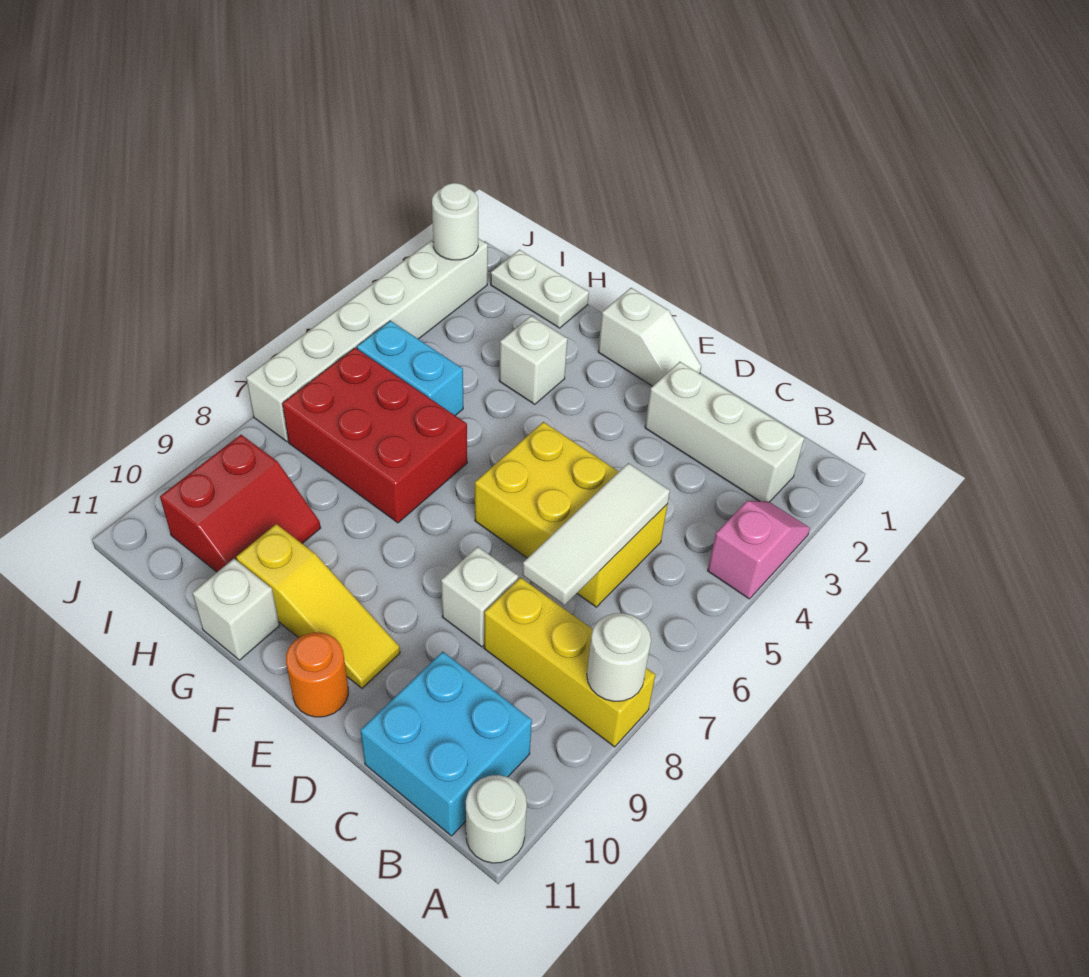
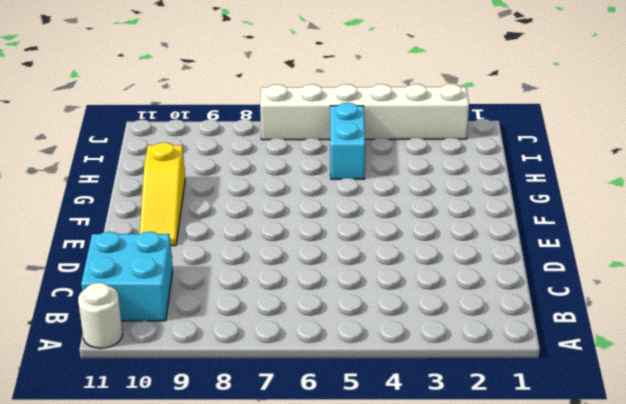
none -> pink slope A3:A4 level 1 top 4
none -> yellow brick A8:C8 level 1
none -> white brick B2:D2 level 1

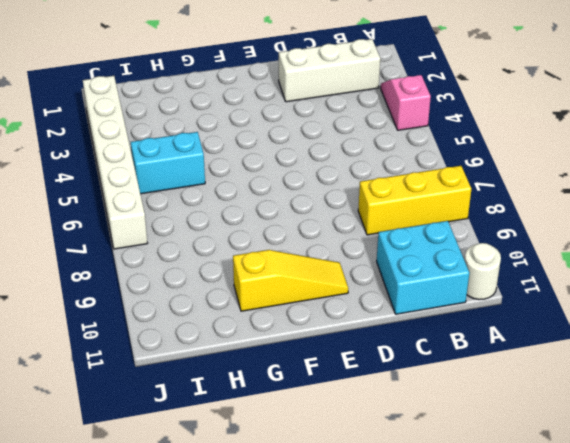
none -> yellow brick C5:E6 level 1
none -> white brick D8 level 1
none -> white slope E1:F1 level 1 top F

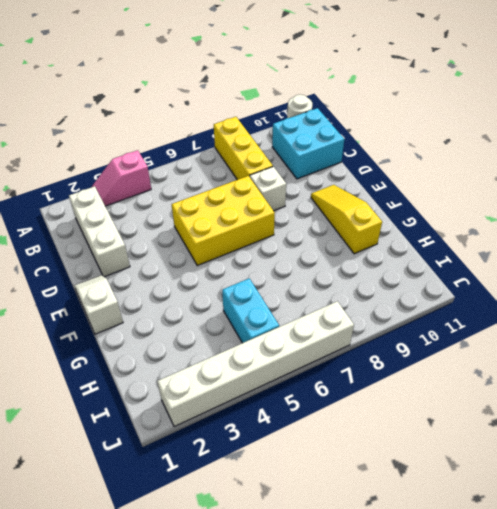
yellow brick D5:E7 level 1 -> yellow brick C5:E6 level 1
none -> orange round brick E11 level 1
none -> white brick G3 level 1
none -> red brick G6:I7 level 1

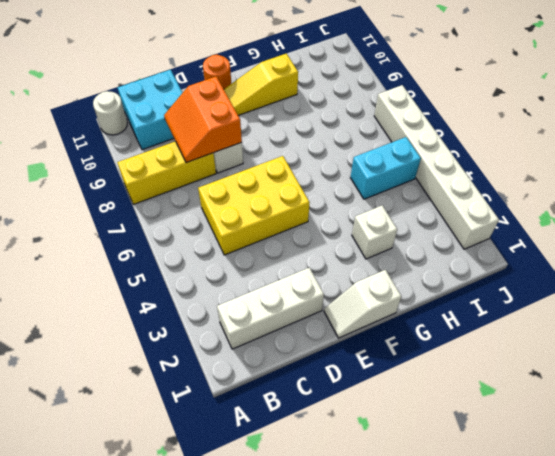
orange slope C8:D9 level 2 top D -> none
none -> pink slope A3:A4 level 1 top 4
none -> red brick G6:I7 level 1
none -> white brick G11 level 1

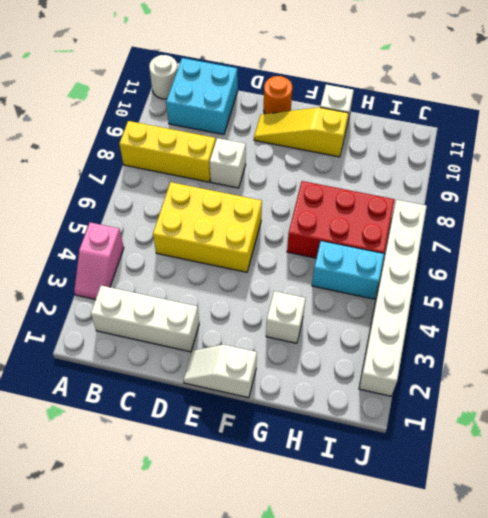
none -> white plate H1:I1 level 1
none -> red slope H9:I10 level 1 top I
none -> white round brick A8 level 2

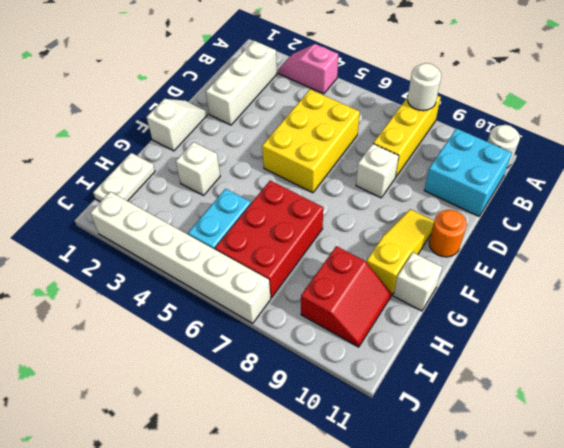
red slope H9:I10 level 1 top 9 -> red slope H9:I10 level 1 top I
none -> white tile C5:C7 level 2
none -> white round brick J2 level 2

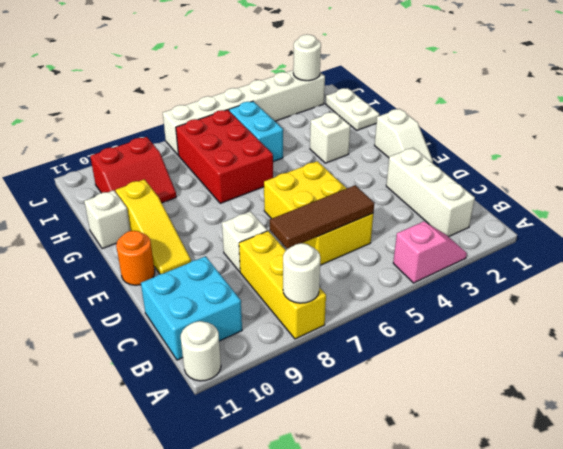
brown tile C5:C7 level 2 -> white tile C5:C7 level 2

